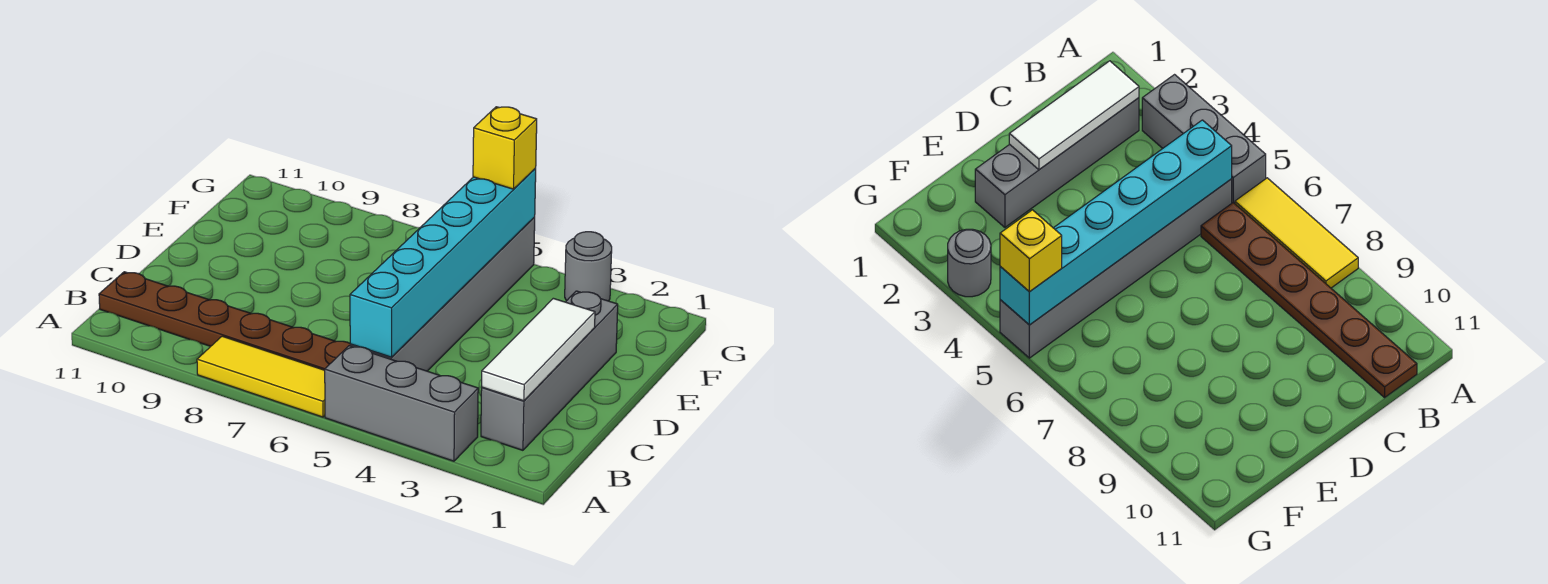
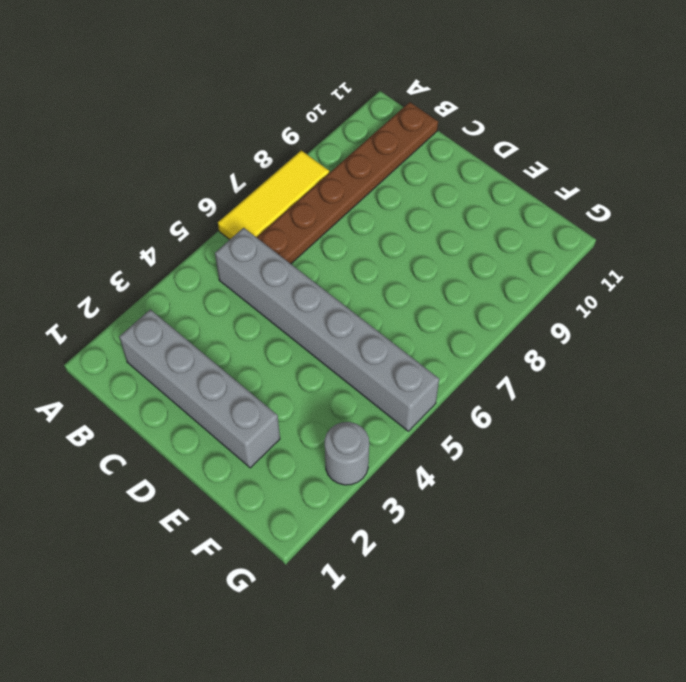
none -> grey brick A3:A5 level 1
none -> white tile B2:D2 level 2

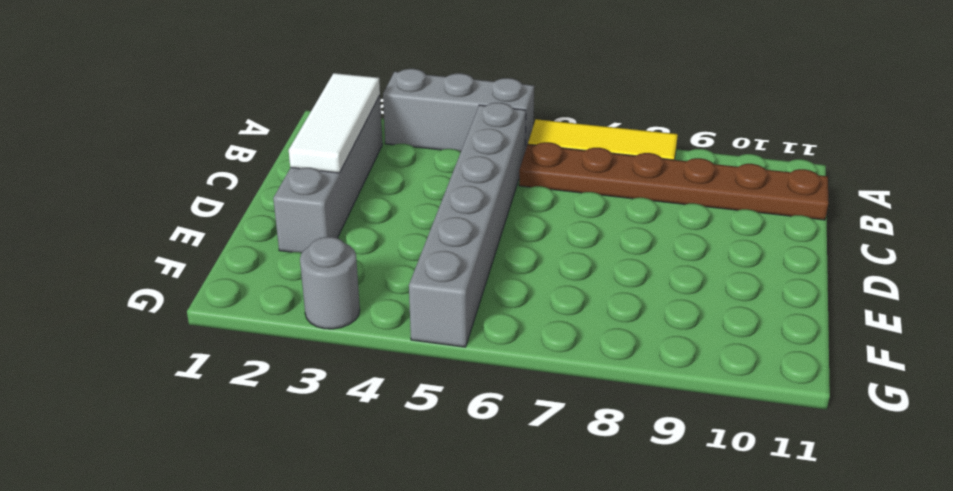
none -> cyan brick B5:G5 level 2
none -> yellow brick G5 level 3

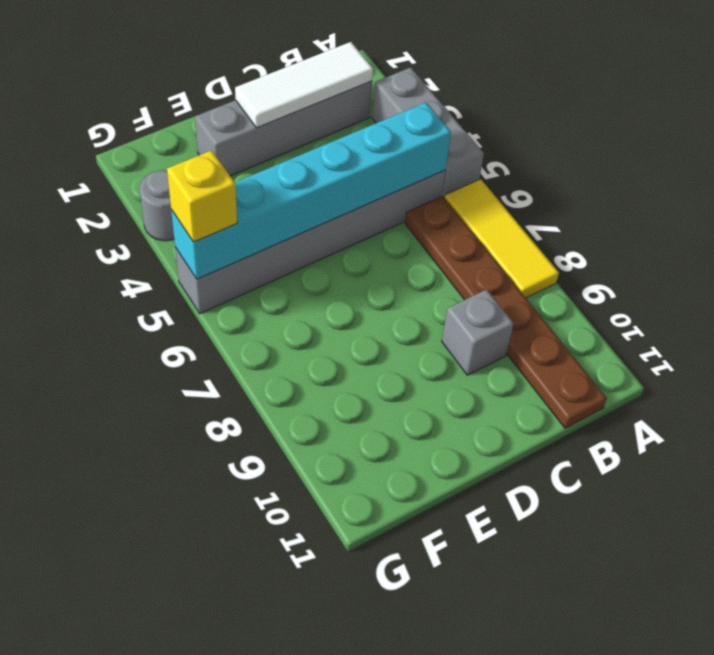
grey brick C9 level 1 -> none

